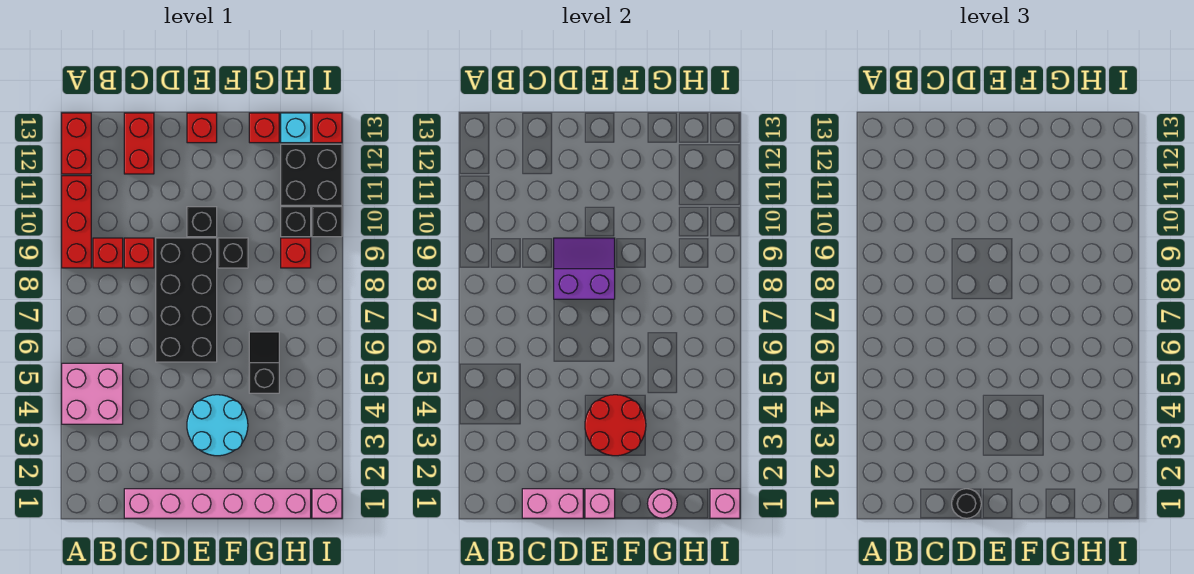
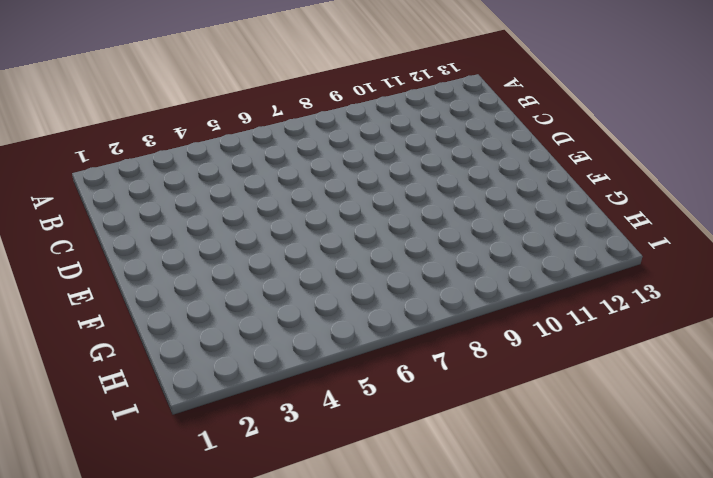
none -> pink brick A4:B5 level 1
none -> red brick A9:A11 level 1
none -> red brick A12:A13 level 1

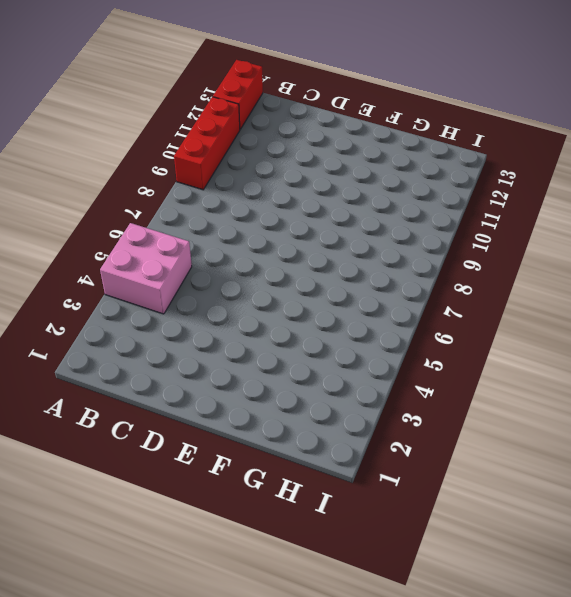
none -> red brick B9 level 1
none -> pink brick C1:H1 level 1
none -> red brick C9 level 1

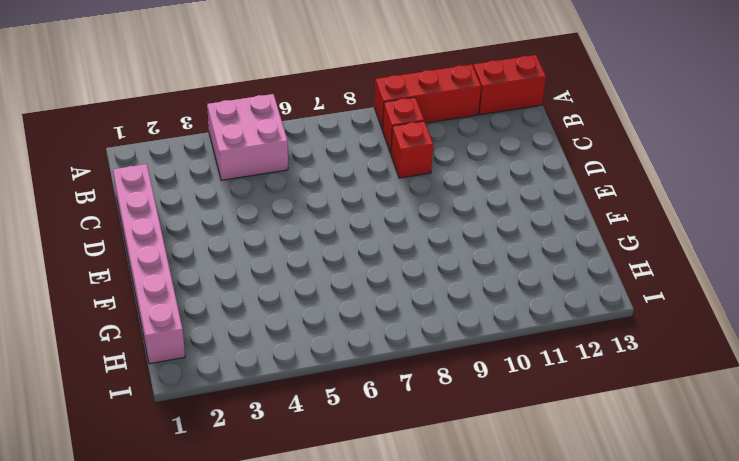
none -> red brick C12:C13 level 1
none -> black brick D6:E9 level 1
none -> cyan round brick E3:F4 level 1

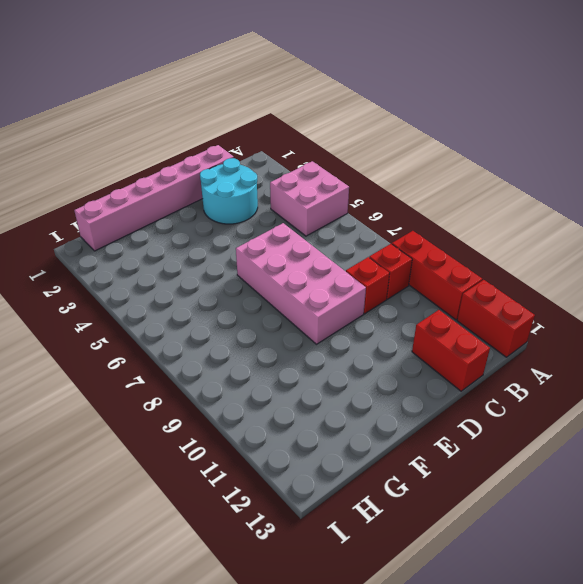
cyan round brick C2:D3 level 1 -> cyan round brick E3:F4 level 1
pink brick D6:E9 level 1 -> black brick D6:E9 level 1
none -> black brick E10 level 1
none -> red brick E13 level 1
none -> black brick F9 level 1

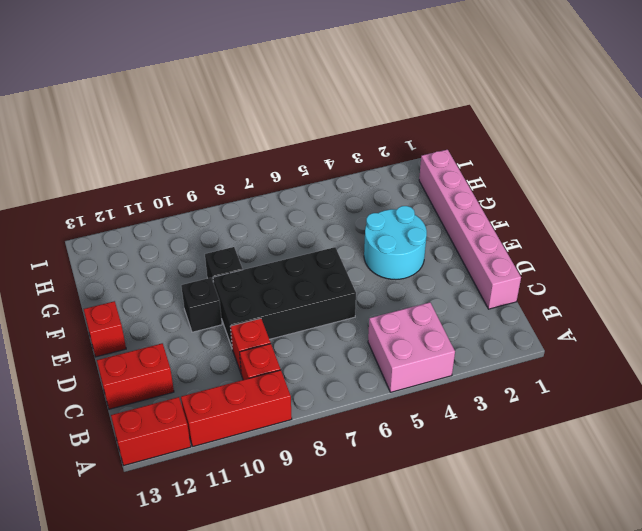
none -> black slope G5:G6 level 1 top 5
none -> red brick G13 level 1
none -> red brick H9 level 1

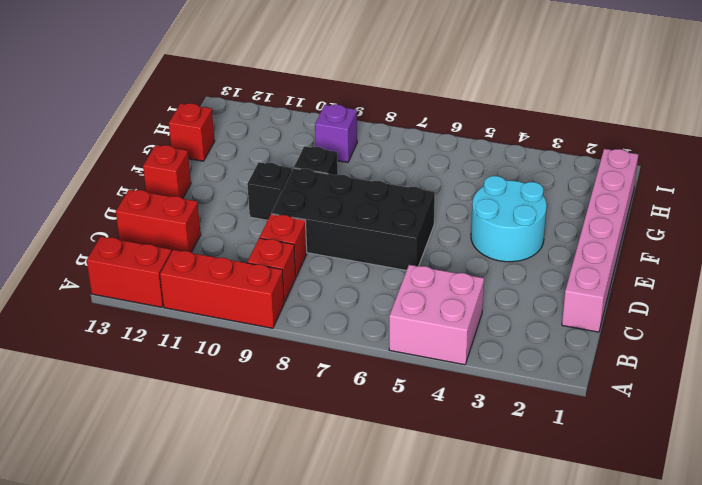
purple brick H9 level 1 -> red brick H9 level 1
none -> black slope G5:G6 level 1 top 5
none -> black brick H10 level 1
none -> black brick H11:I12 level 1

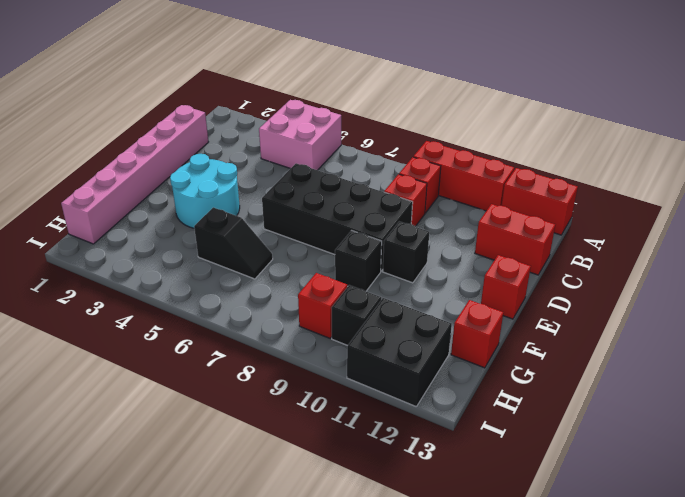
none -> cyan brick H13 level 1
none -> pink brick I1 level 1
none -> black brick I10 level 1

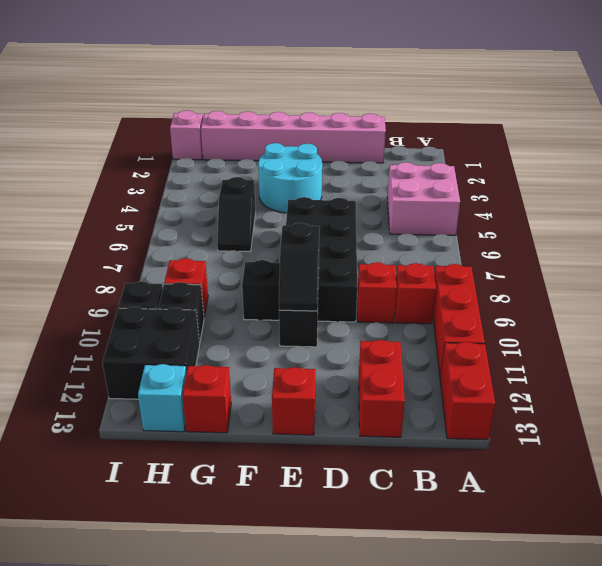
black slope E9:E10 level 2 top 9 -> purple slope D8:E9 level 2 top 8
none -> red brick I13 level 1
none -> pink brick C1:D1 level 2
none -> pink brick E1 level 2

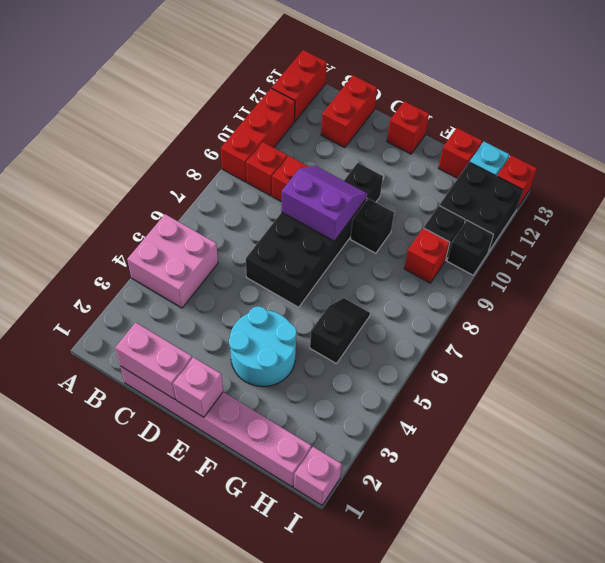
none -> red round brick E3:F4 level 2
none -> pink round brick G1 level 2
none -> pink brick I1 level 2

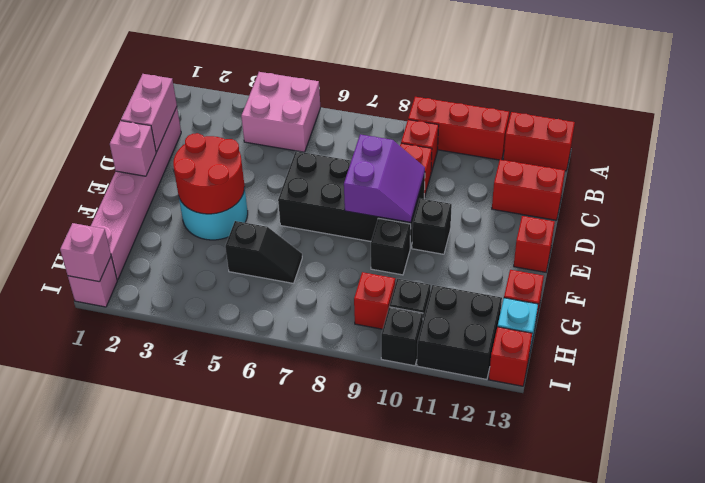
none -> pink round brick G1 level 2
none -> black round brick D1 level 3

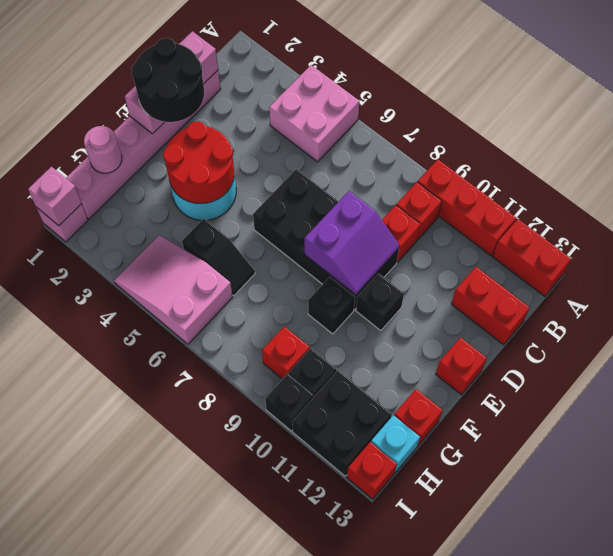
black round brick D1:E2 level 3 -> black round brick D1 level 3
pink slope H4:I6 level 1 top 6 -> none

